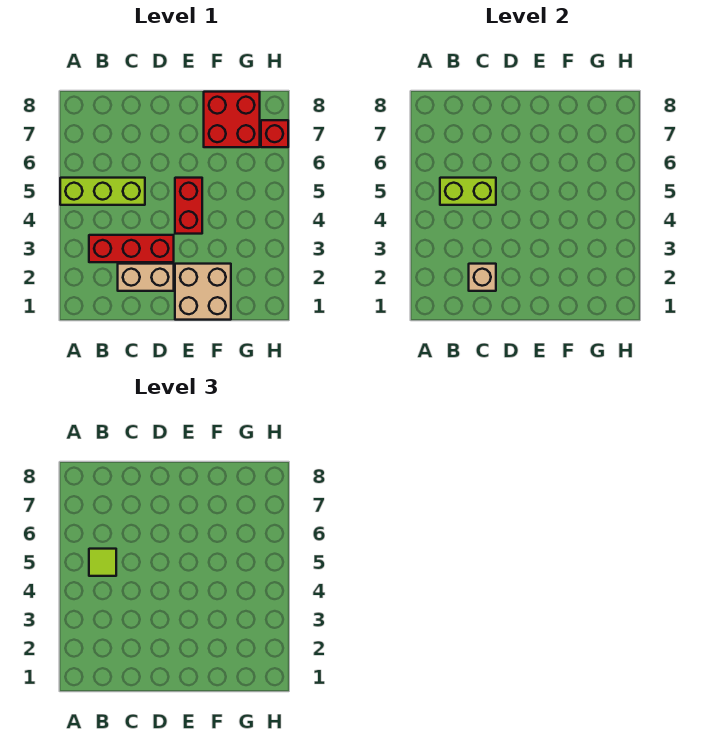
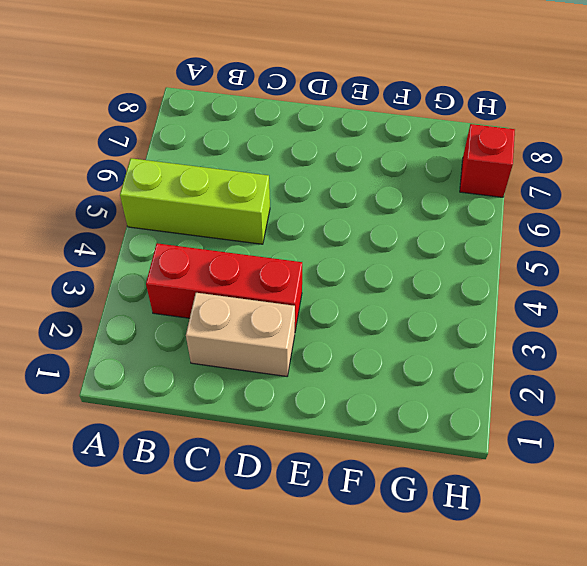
none -> tan brick E1:F2 level 1
none -> red brick E4:E5 level 1

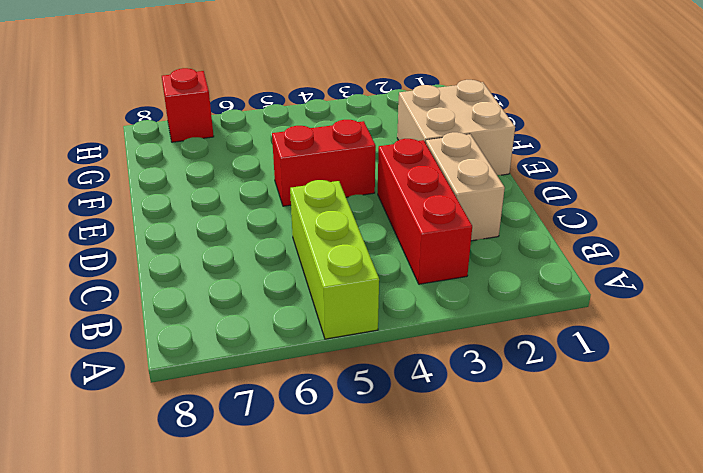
none -> red brick F7:G8 level 1
none -> lime brick B5:C5 level 2

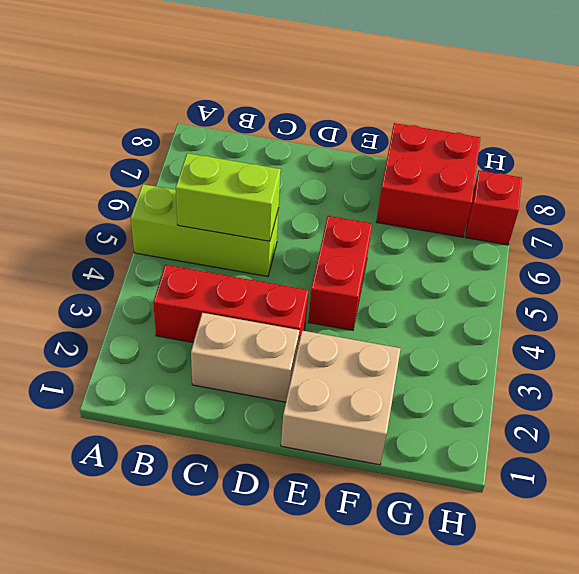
none -> tan brick C2 level 2
none -> lime tile B5 level 3

